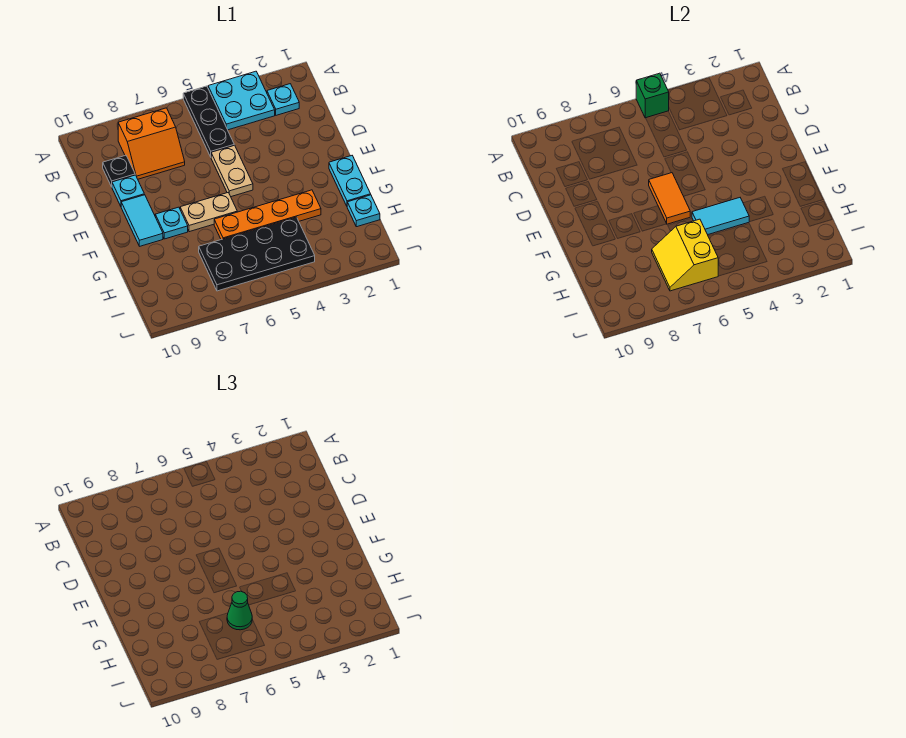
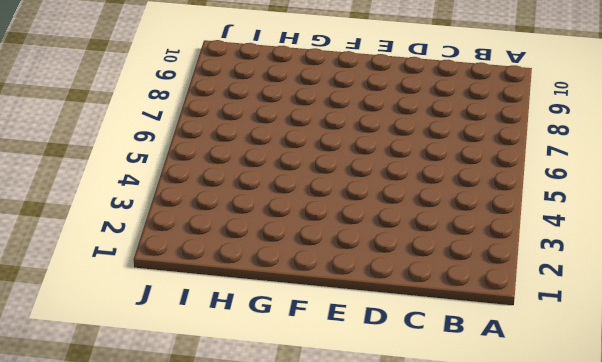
none -> cyan plate A3:B4 level 1
none -> black plate A5:C5 level 1
none -> cyan plate B2 level 1

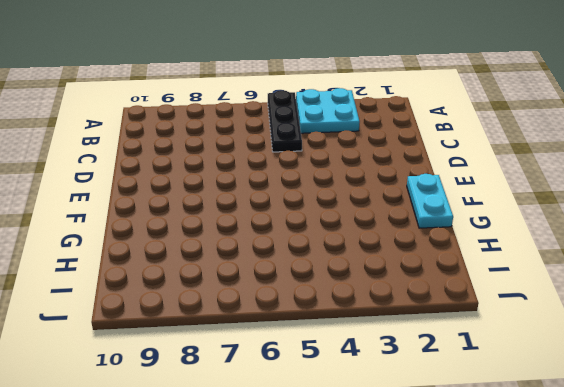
none -> cyan plate B2 level 1
none -> orange slope B7:C8 level 1 top B
none -> black plate C9 level 1

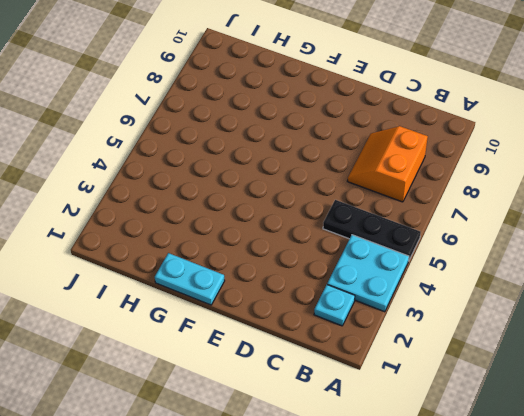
none -> black plate C9 level 1
none -> tan plate D5:E5 level 1
none -> cyan plate D9 level 1

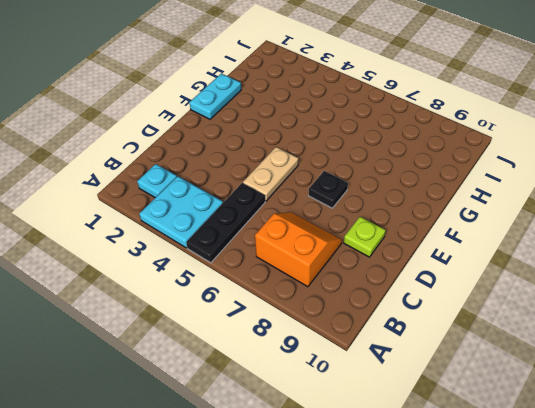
lime plate D9 level 1 -> cyan plate D9 level 1
black plate E7 level 1 -> black plate C9 level 1
none -> cyan tile E9:F9 level 1
none -> tan plate F6:F7 level 1
none -> cyan plate F8 level 1

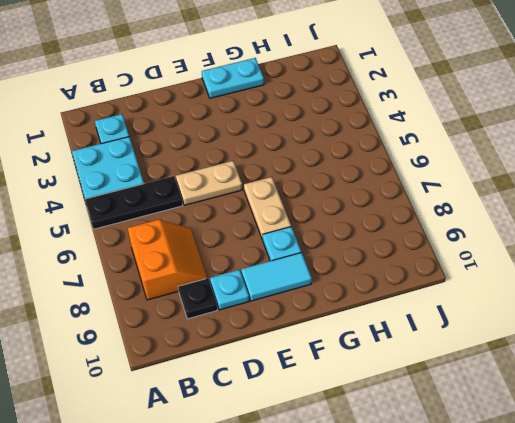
none -> orange plate G3:G6 level 1
none -> cyan plate H1 level 1
none -> black plate H4:I7 level 1

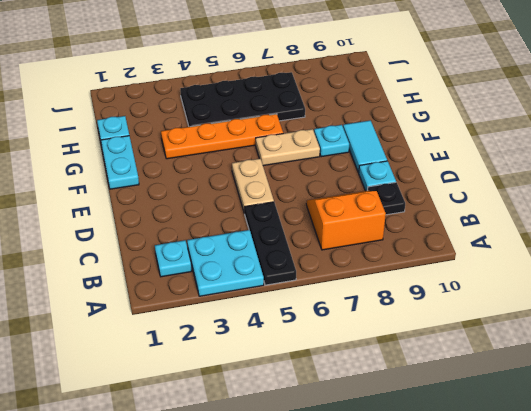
none -> green brick A5 level 2
none -> orange tile E6:F6 level 2
none -> cyan tile G4:G5 level 2

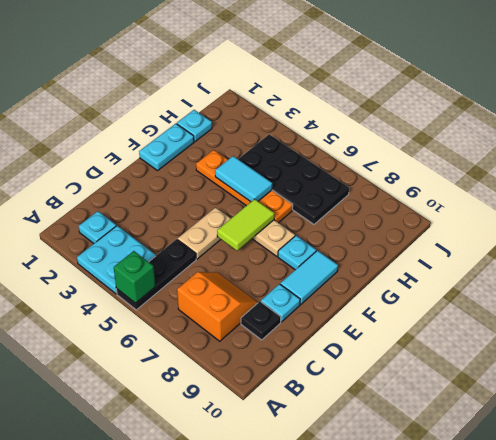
lime tile E6:F6 level 2 -> orange tile E6:F6 level 2
none -> yellow slope H6:I7 level 2 top 6
none -> green cone H6 level 3

